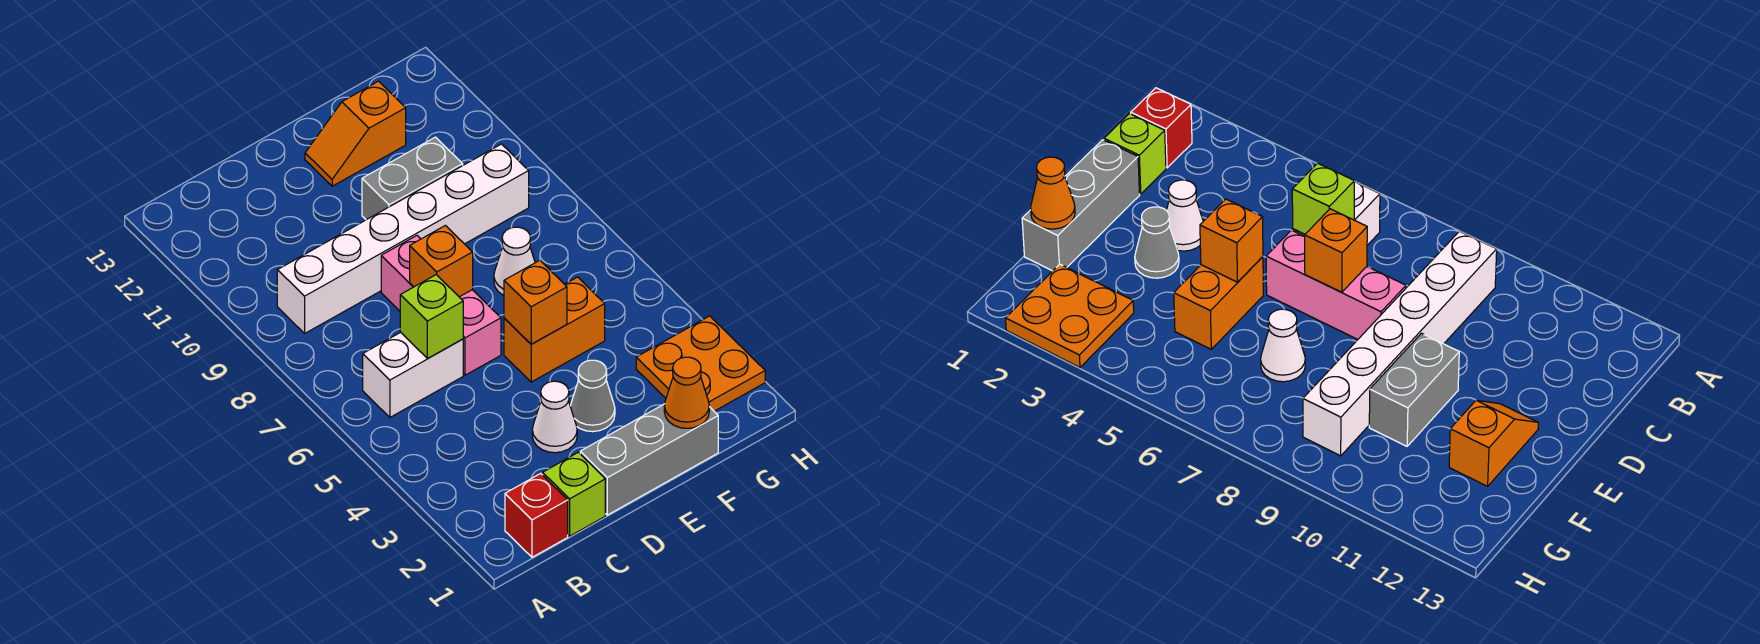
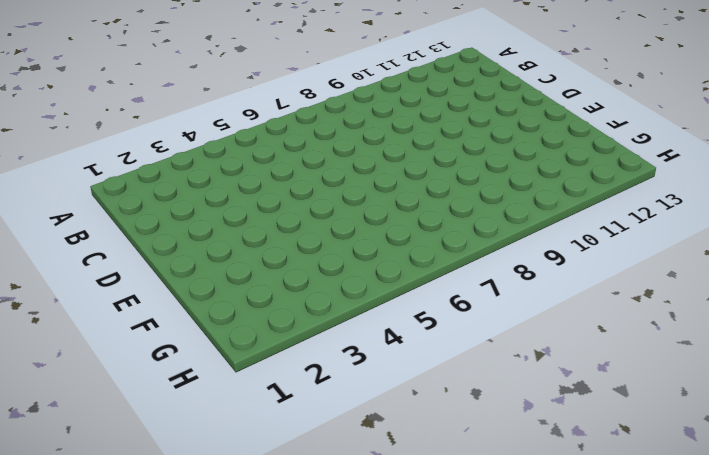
none -> red brick B1 level 1
none -> white brick B6:C6 level 1
none -> white brick B9:G9 level 1

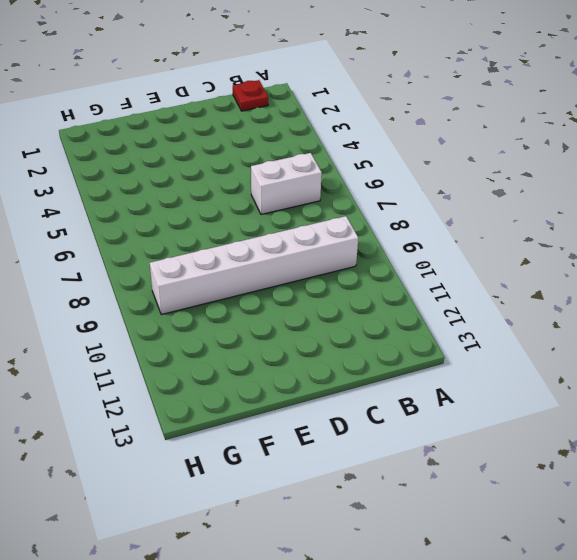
red plate B1 level 1 -> red brick B1 level 1
none -> lime brick C1 level 1
none -> grey brick D1:F1 level 1
none -> white cone D3 level 1

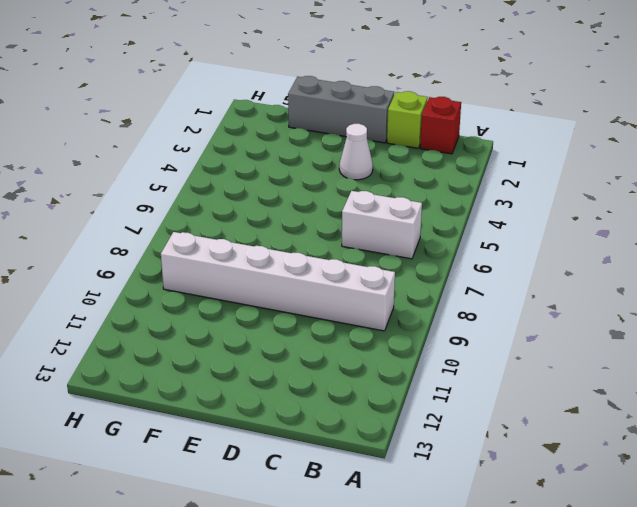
none -> pink brick D6:D8 level 1
none -> grey cone E3 level 1
none -> orange brick E5:F5 level 1

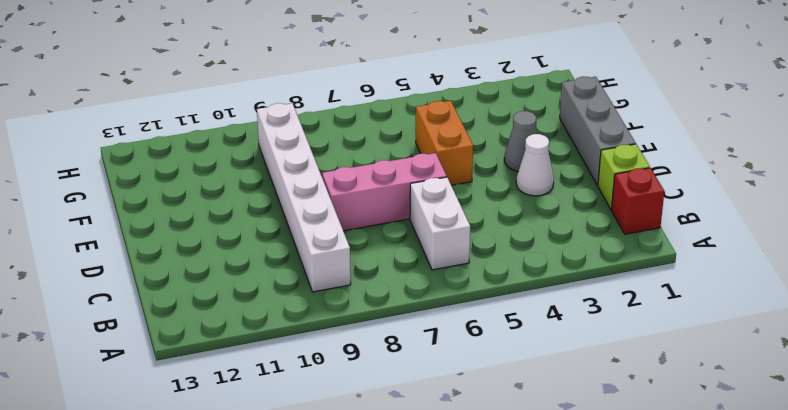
none -> grey brick E10:F10 level 1
none -> orange slope E12:F12 level 1 top F
none -> white cone F7 level 1

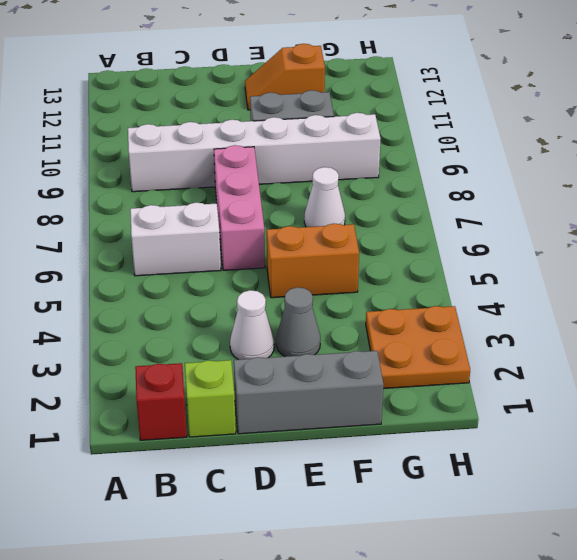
none -> lime brick C6 level 2
none -> orange brick D7 level 2
none -> orange brick E5 level 2

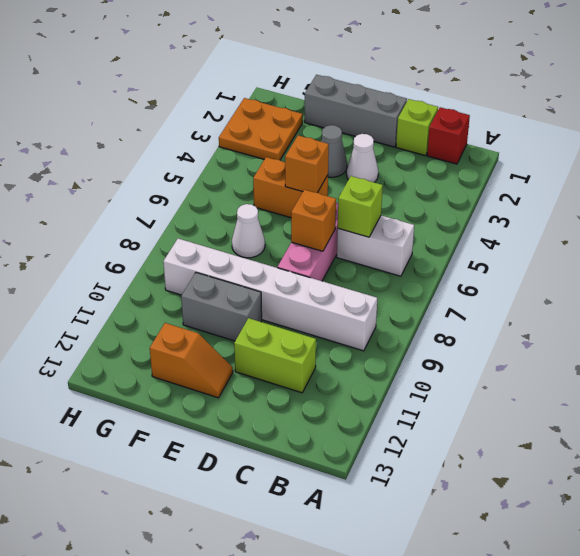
lime brick C11:D11 level 1 -> none
none -> orange cone F1 level 2

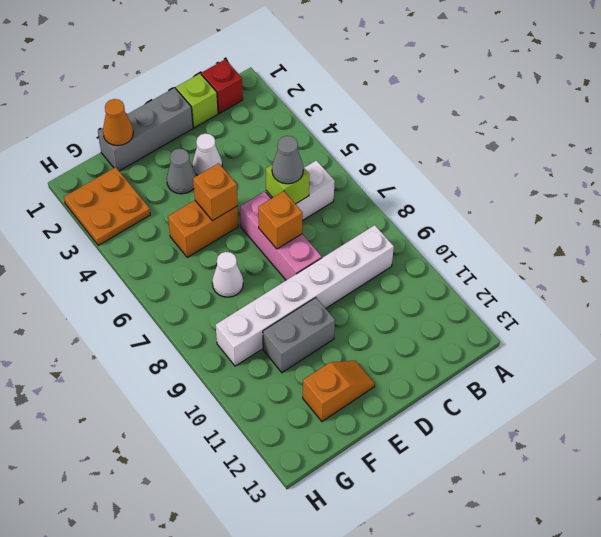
grey cone C6 level 3 -> none

